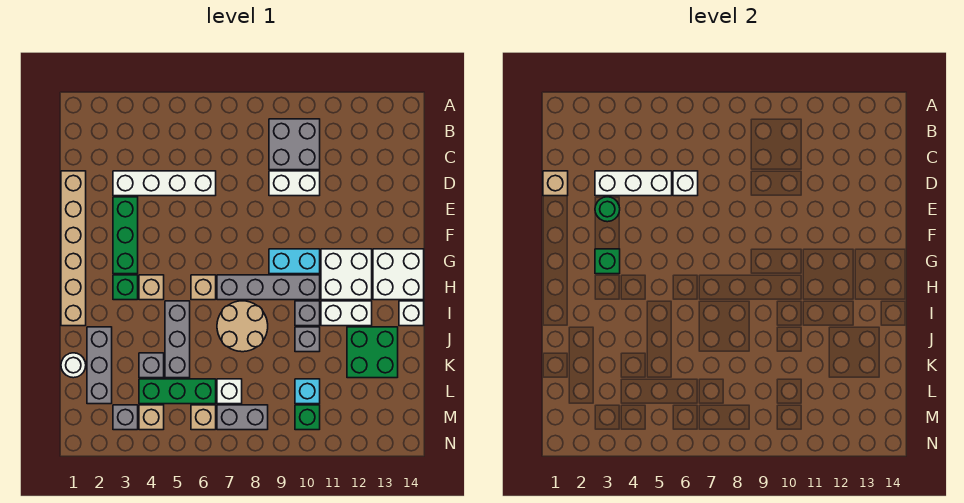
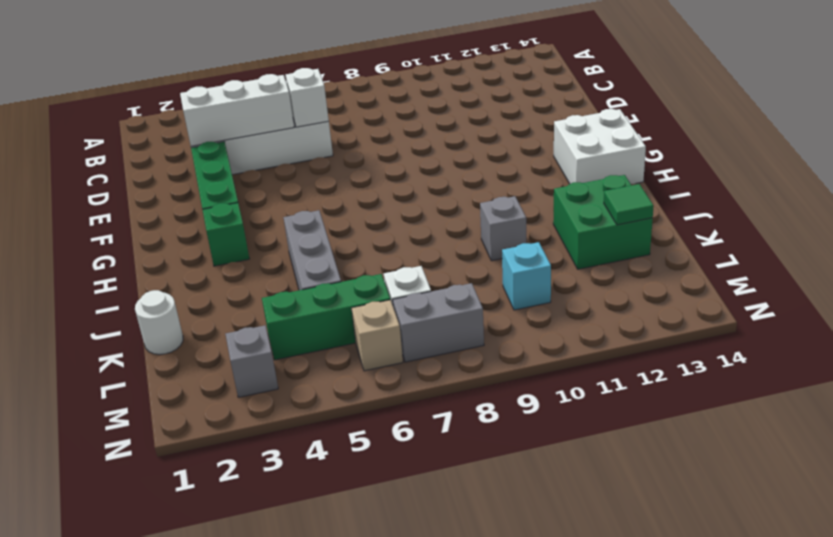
green tile K13 level 2 -> none
none -> grey brick B9:C10 level 1
none -> tan brick D1:I1 level 1
none -> white brick D9:D10 level 1
none -> cyan brick G9:G10 level 1

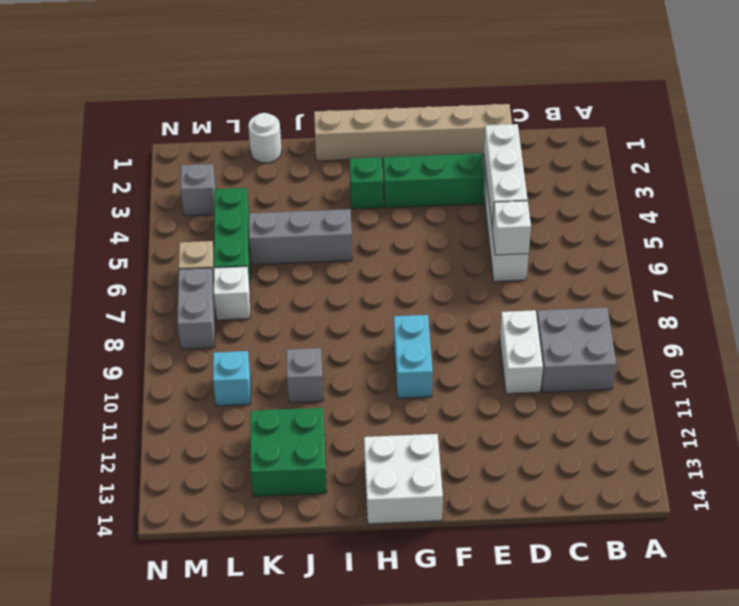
none -> white brick G11:H12 level 1
none -> tan brick H4 level 1
none -> tan brick H6 level 1
none -> grey brick H7:H10 level 1

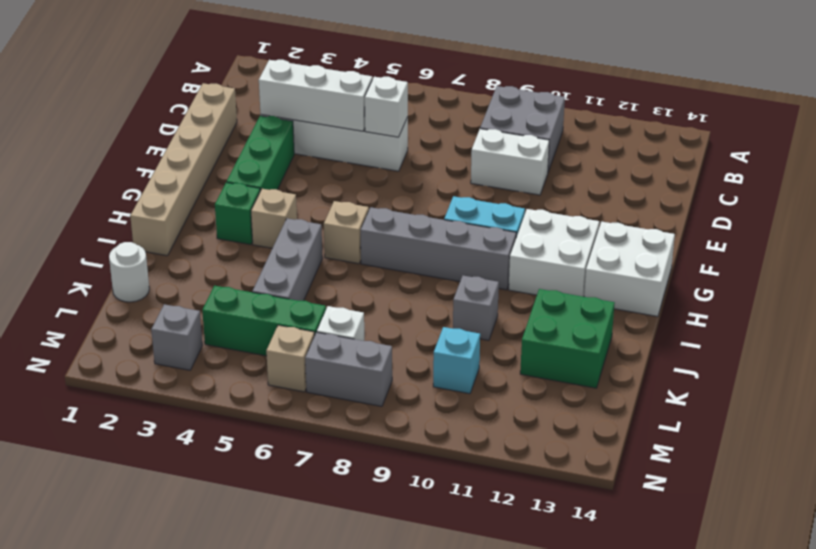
none -> tan round brick I7:J8 level 1
none -> grey brick I10 level 1
none -> white brick I11:I12 level 1
none -> white brick I14 level 1

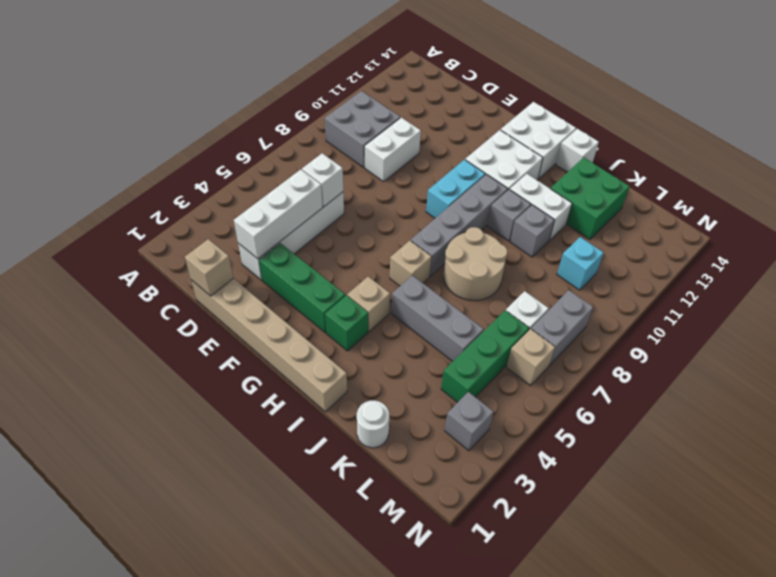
white brick I11:J11 level 1 -> white brick I11:I12 level 1
none -> grey brick J2:L2 level 1
none -> grey brick K4 level 1
none -> tan brick M4 level 1
none -> green brick M10 level 1

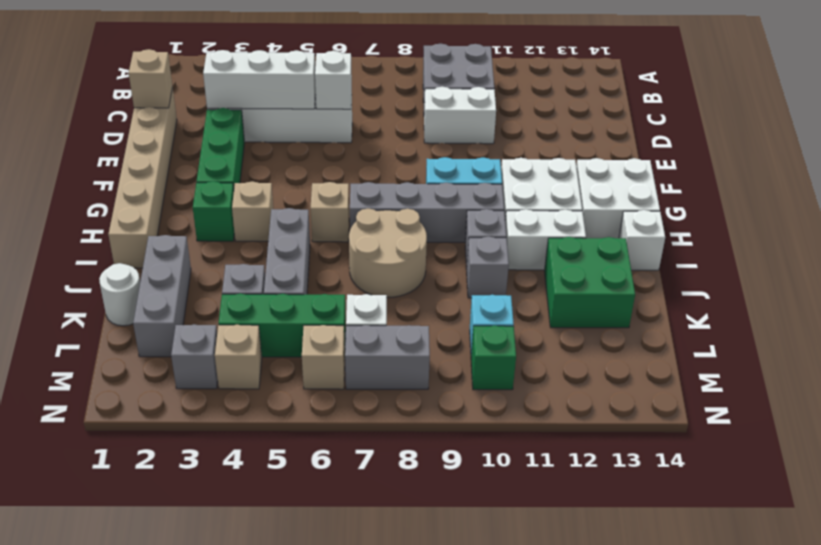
none -> green round brick E3 level 2
none -> green brick G3 level 2

